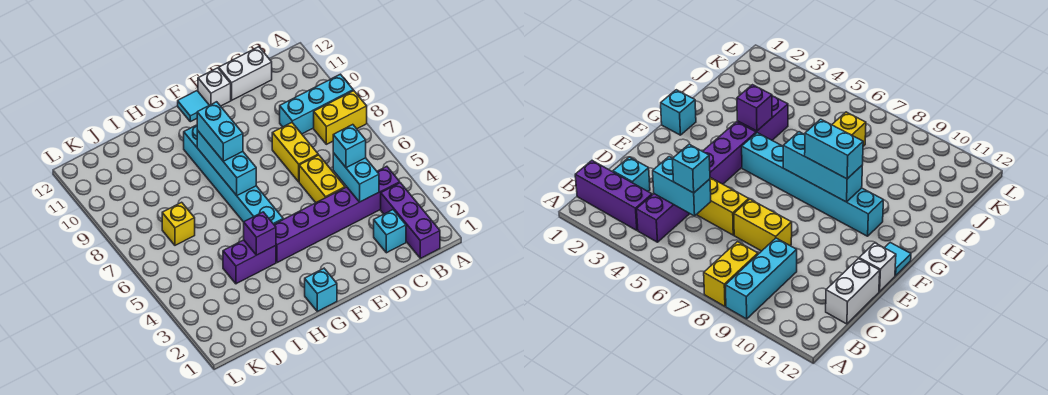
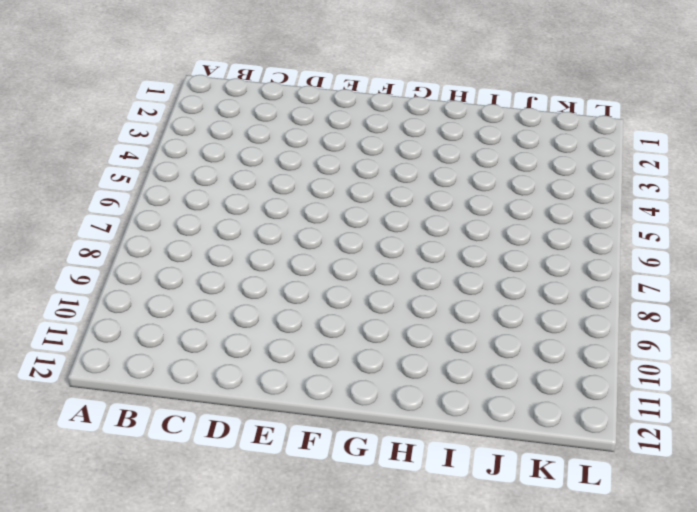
none -> yellow brick A8:B8 level 1
none -> cyan brick A9:C9 level 1
none -> purple brick B1:B3 level 1

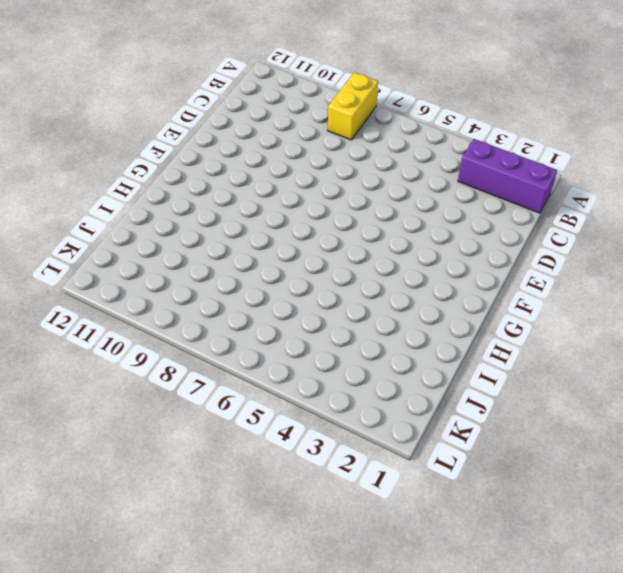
none -> cyan brick A9:C9 level 1
none -> purple brick B4:G4 level 1
none -> cyan brick C2 level 1

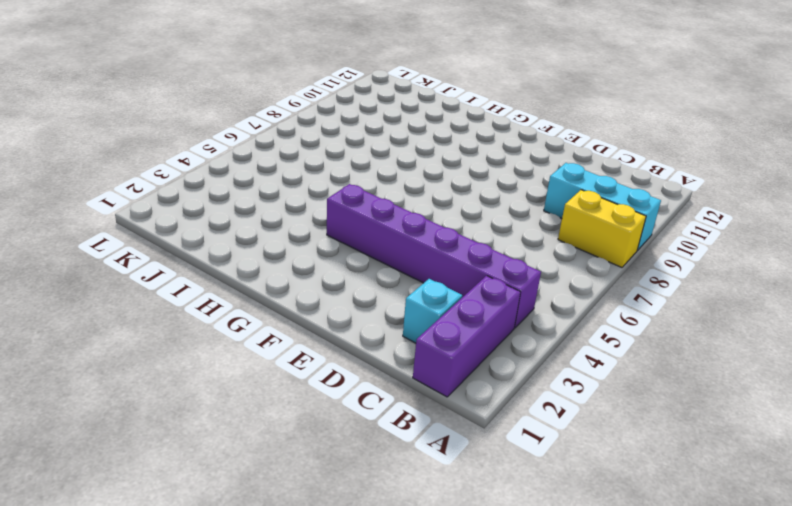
none -> white brick C12:D12 level 1
none -> yellow brick D5:D6 level 1
none -> yellow brick D7:D8 level 1

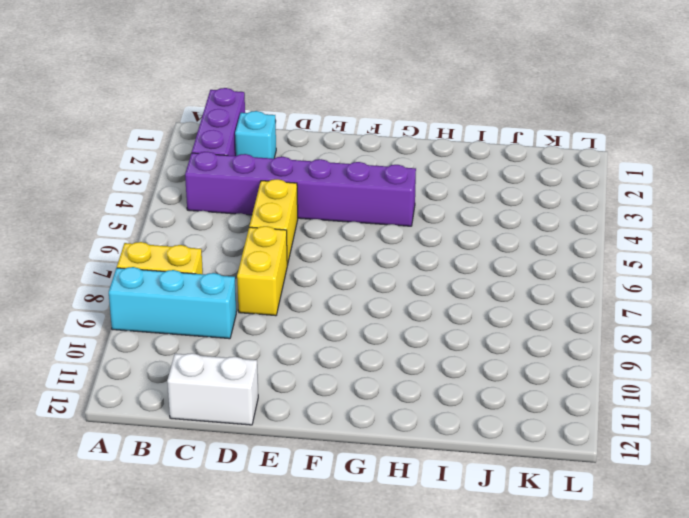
none -> white brick E12 level 1
none -> cyan tile F12 level 1
none -> cyan brick G1 level 1

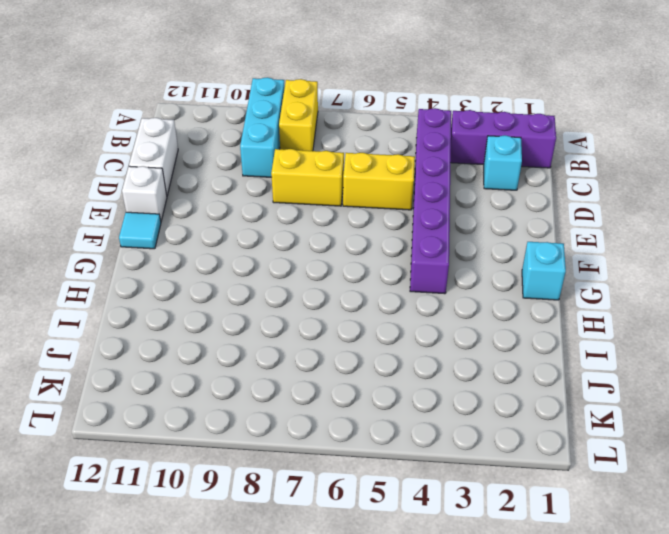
none -> cyan brick G5:G10 level 1
none -> purple brick H4:I4 level 1
none -> yellow brick J7 level 1

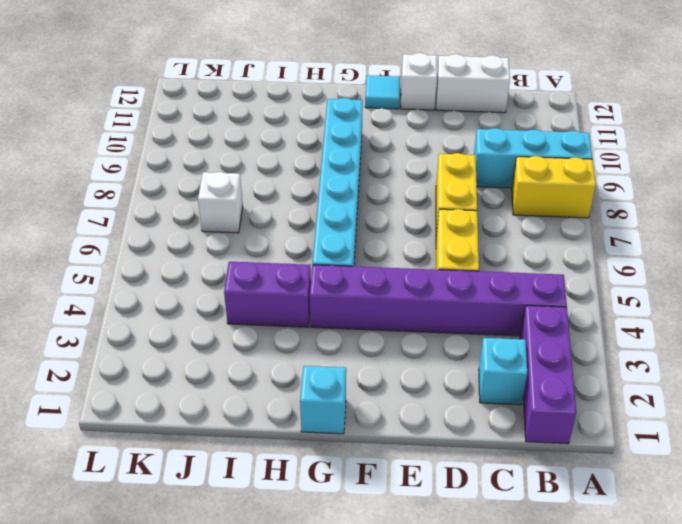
white brick J7 level 1 -> yellow brick J7 level 1
none -> cyan brick C4:C5 level 2
none -> cyan brick G7:G9 level 2
none -> purple brick H4 level 2

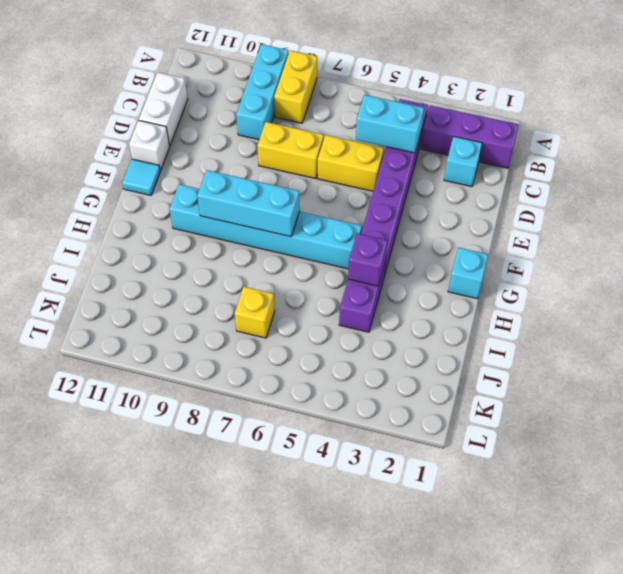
none -> cyan brick C5 level 3
none -> cyan brick G8:G9 level 3

